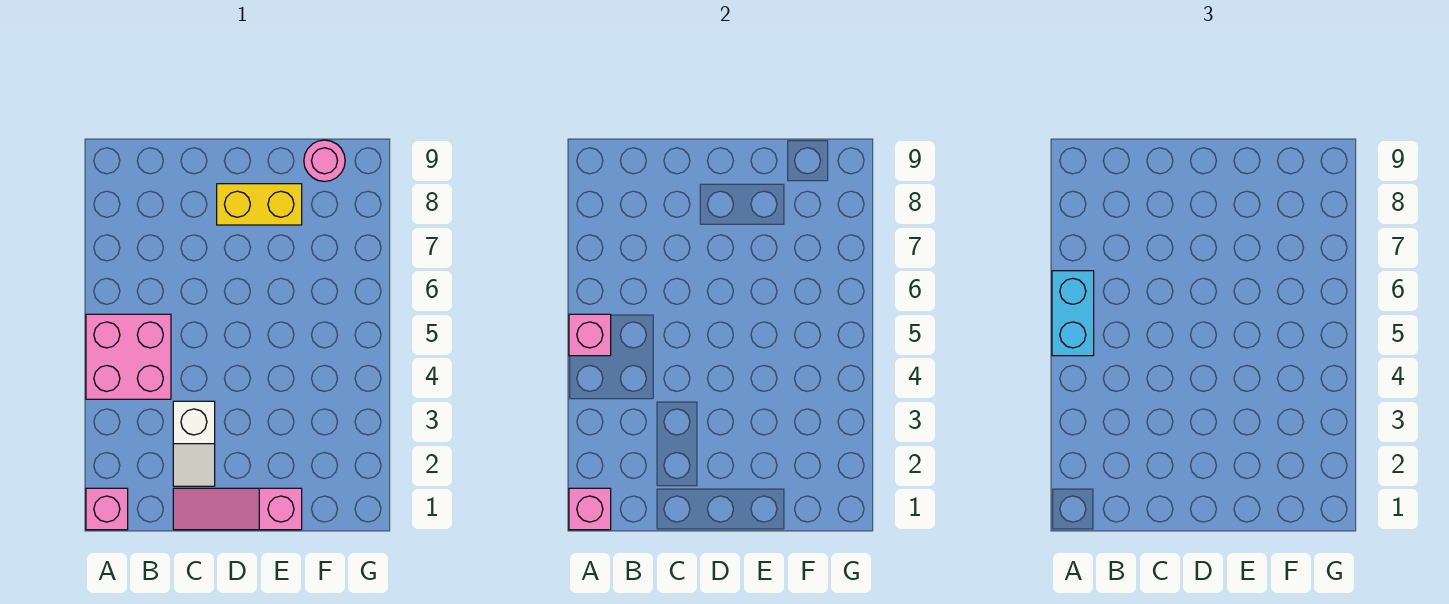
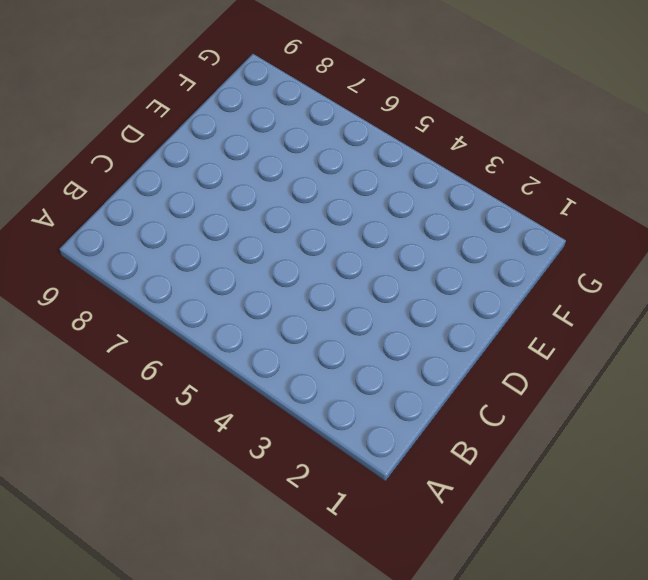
none -> pink brick A1 level 1
none -> pink brick A4:B5 level 1

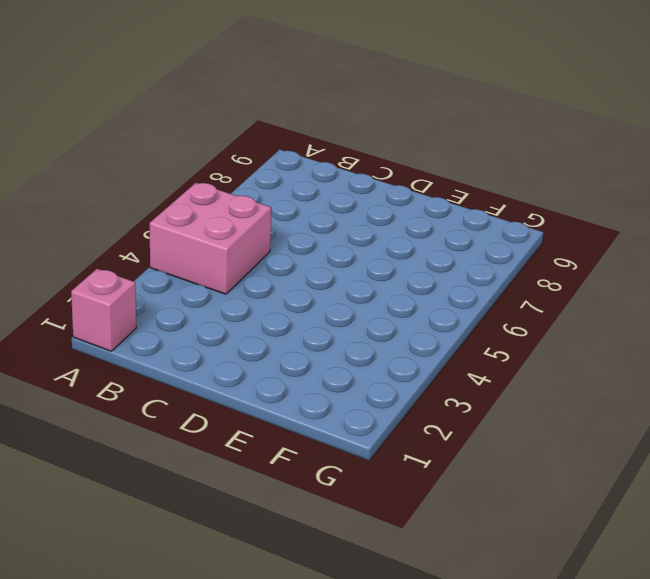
none -> pink slope C1:E1 level 1 top E
none -> white slope C2:C3 level 1 top 3

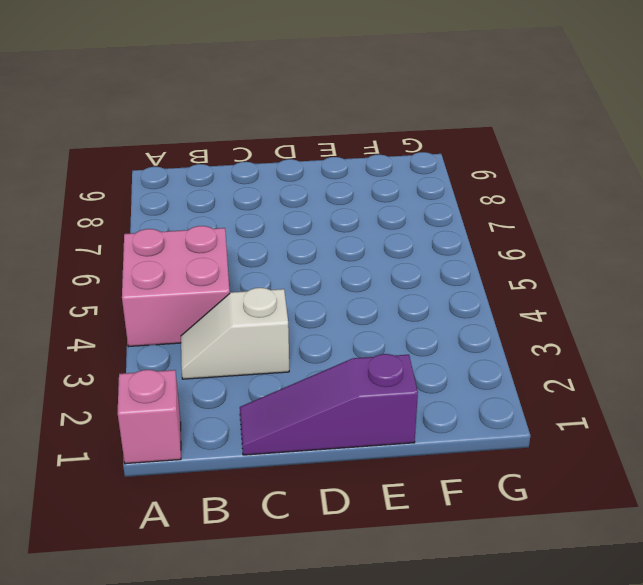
white slope B3:C3 level 1 top C -> white slope C2:C3 level 1 top 3
purple slope C1:E1 level 1 top E -> pink slope C1:E1 level 1 top E
none -> yellow brick D8:E8 level 1
none -> pink round brick F9 level 1

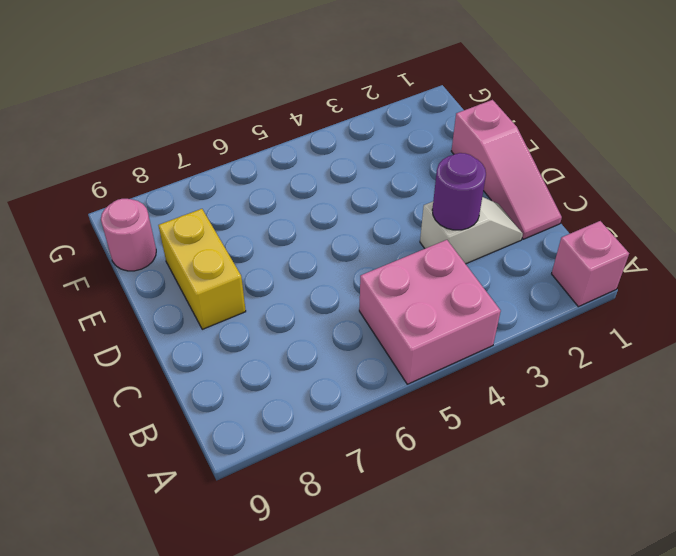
purple round brick C3 level 2 -> none
none -> pink brick A1 level 2
none -> pink brick A5 level 2

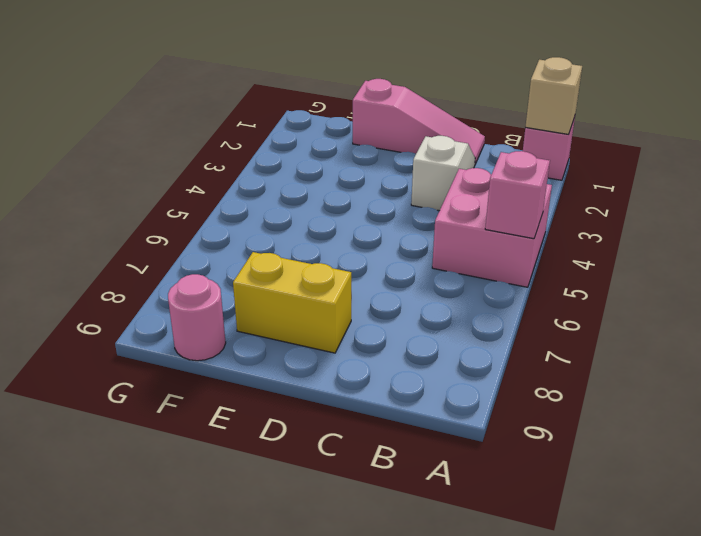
tan brick A1 level 2 -> pink brick A1 level 2
none -> cyan brick A5:A6 level 3

